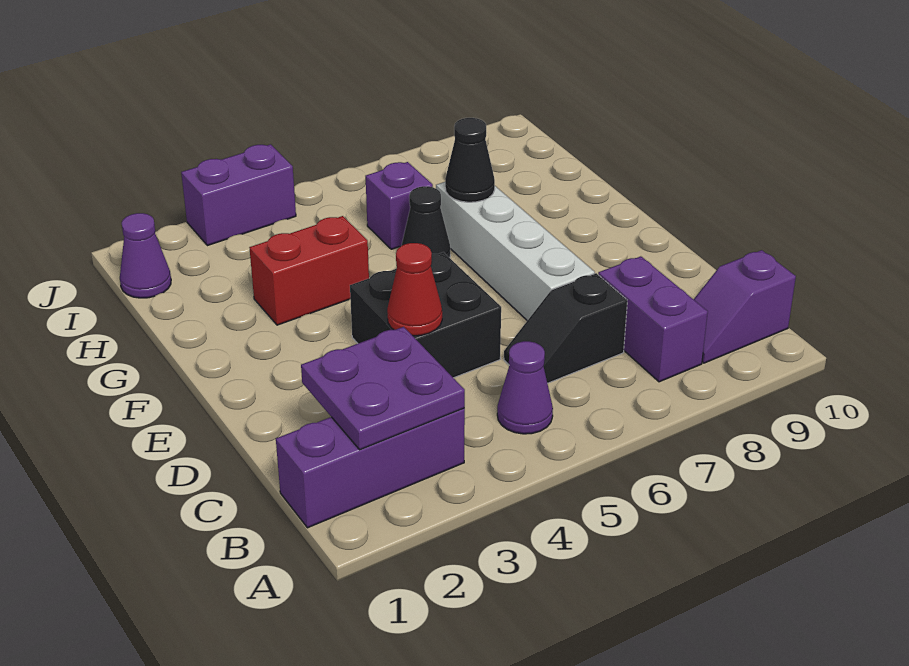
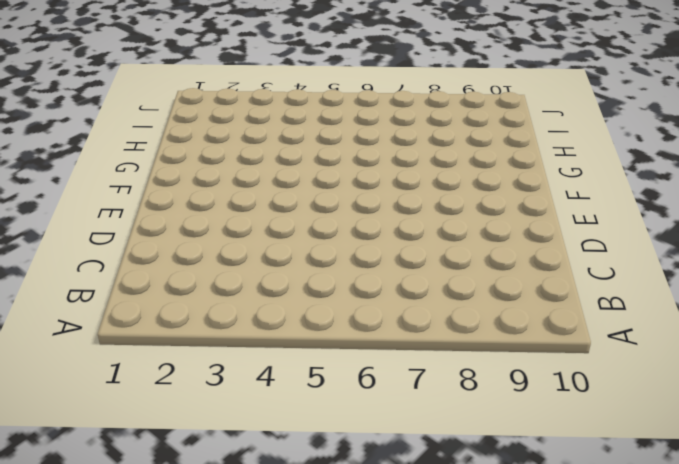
none -> purple brick B1:B3 level 1
none -> purple cone B5 level 1
none -> purple brick B8:C8 level 1

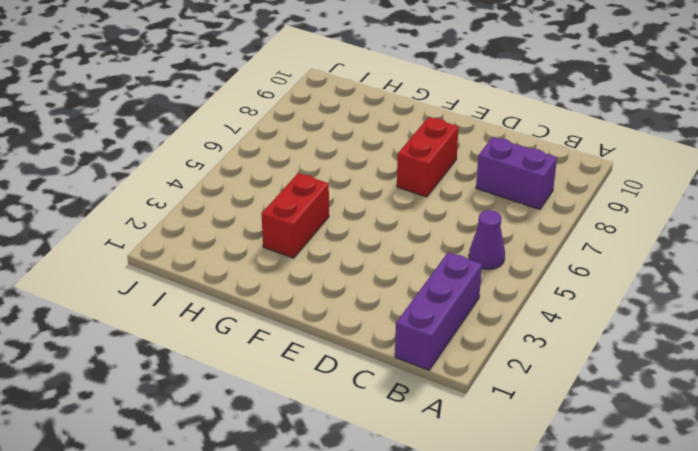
red brick E7:E8 level 1 -> white brick D7:G7 level 1
none -> purple slope B9:B10 level 1 top 10
none -> black slope C6:C7 level 1 top 7
none -> black brick D4:E5 level 1

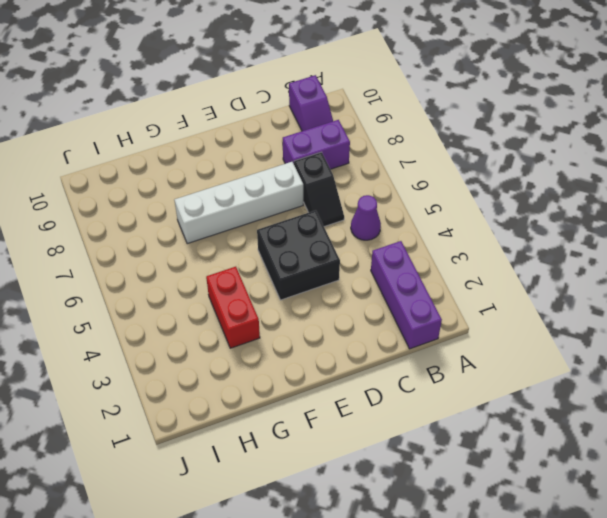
none -> black cone G6 level 1
none -> purple brick H6 level 1
none -> purple cone I1 level 1

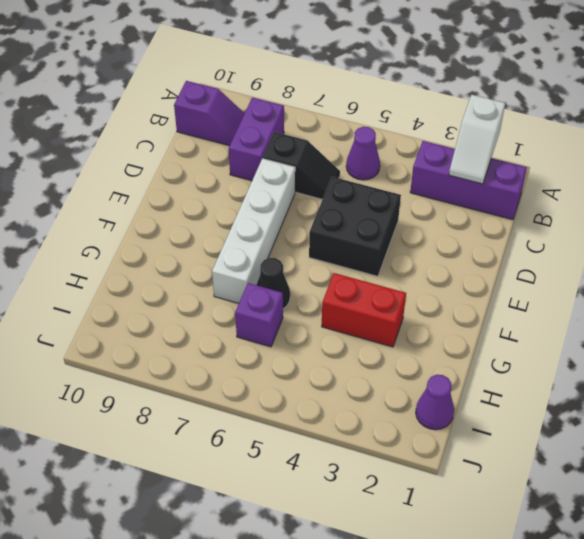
white slope A2:B2 level 2 top A -> purple plate B2:C3 level 2
none -> purple brick J3:J4 level 1
none -> red cone D4 level 2
none -> black cone G7 level 2

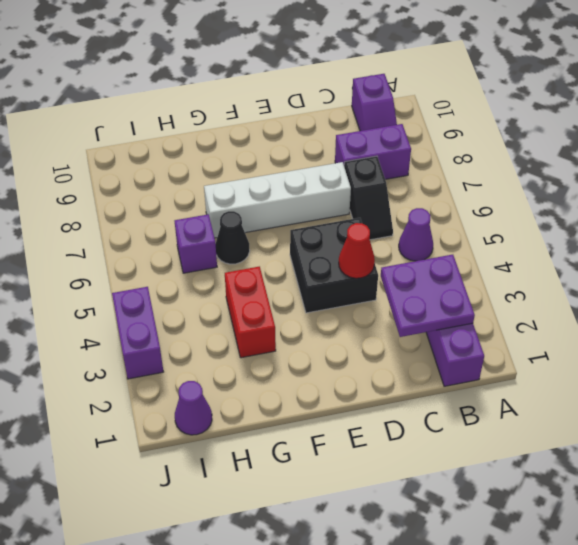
none -> black cone G7 level 2

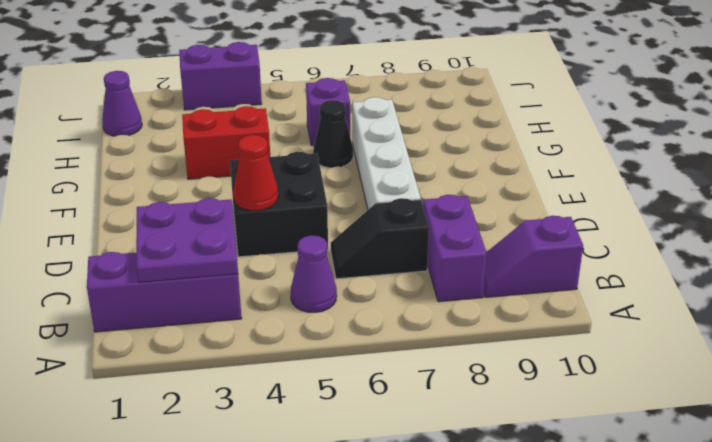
none -> black cone G7 level 2

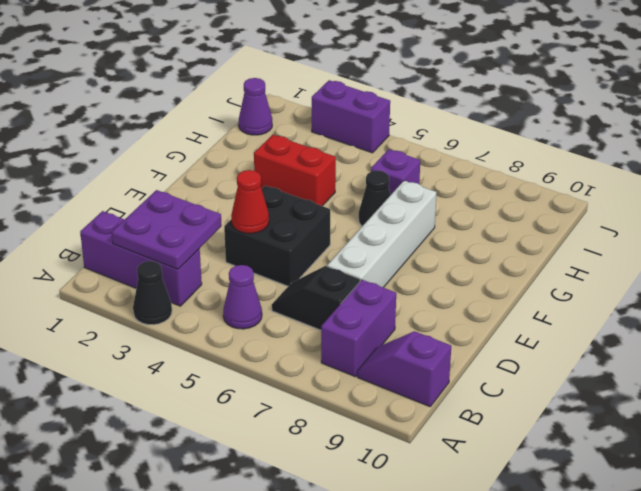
black cone A3 level 1 -> black cone G7 level 2

